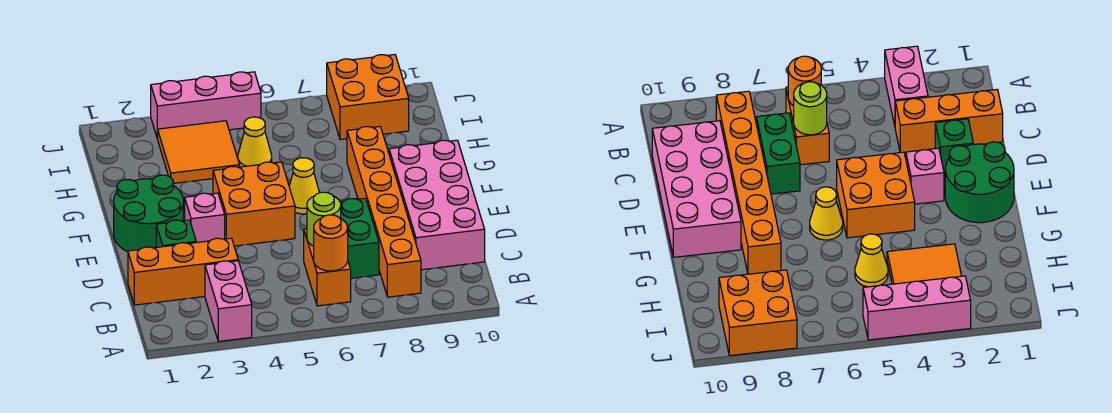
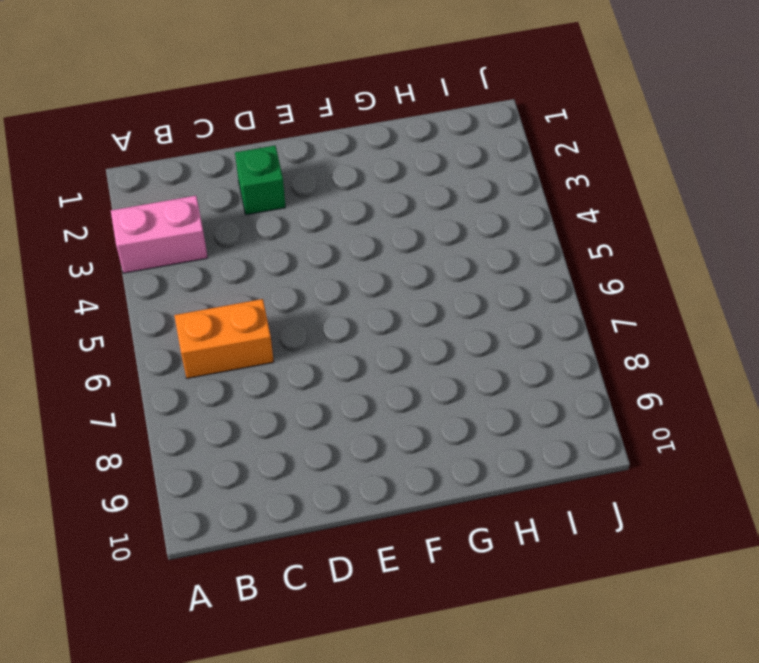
none -> orange brick B8:G8 level 1
none -> orange brick C1:C3 level 1
none -> green brick C7:D7 level 1

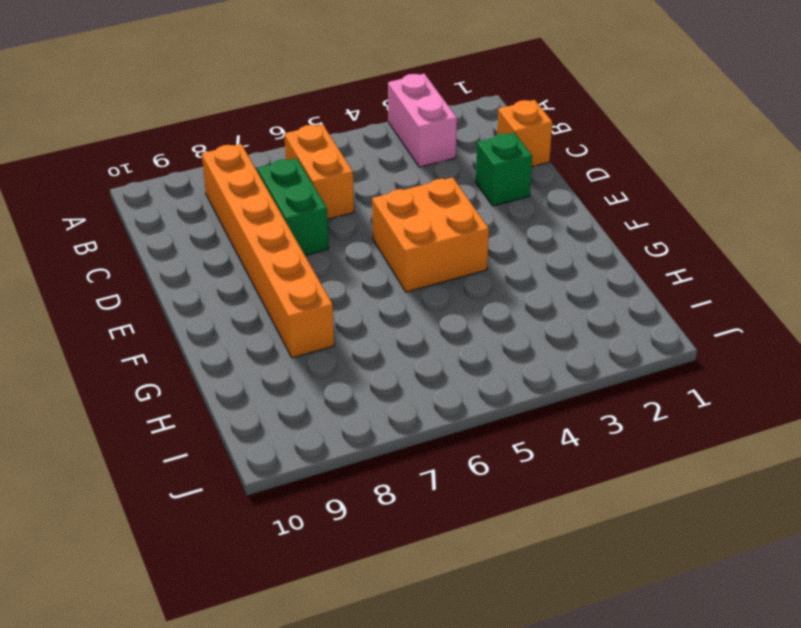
orange brick C1 level 1 -> orange brick C1:C3 level 1
none -> pink brick C9:F10 level 1
none -> green round brick E1:F2 level 1
none -> pink brick E3 level 1

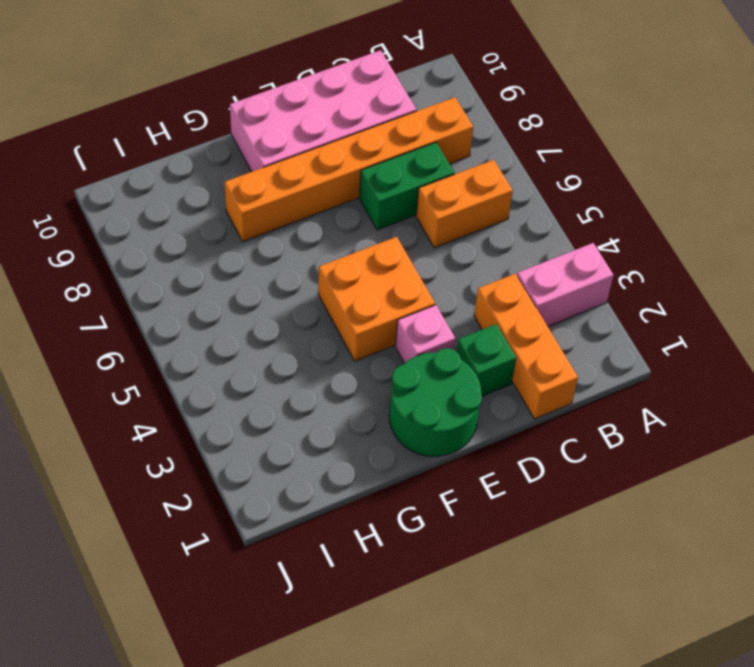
none -> yellow cone F6 level 1
none -> orange tile H3:I4 level 1
none -> yellow cone H5 level 1

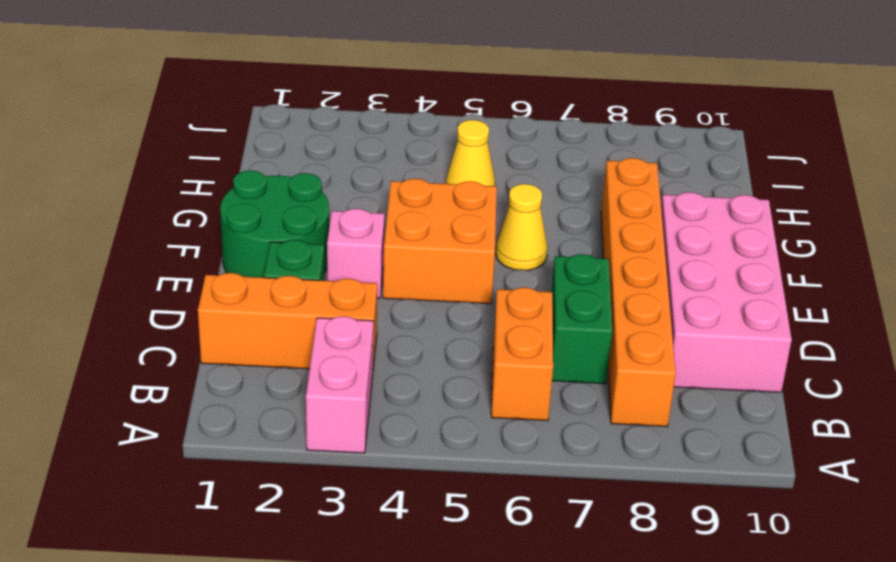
none -> orange tile H3:I4 level 1
none -> orange brick I8:J9 level 1
none -> pink brick J3:J5 level 1

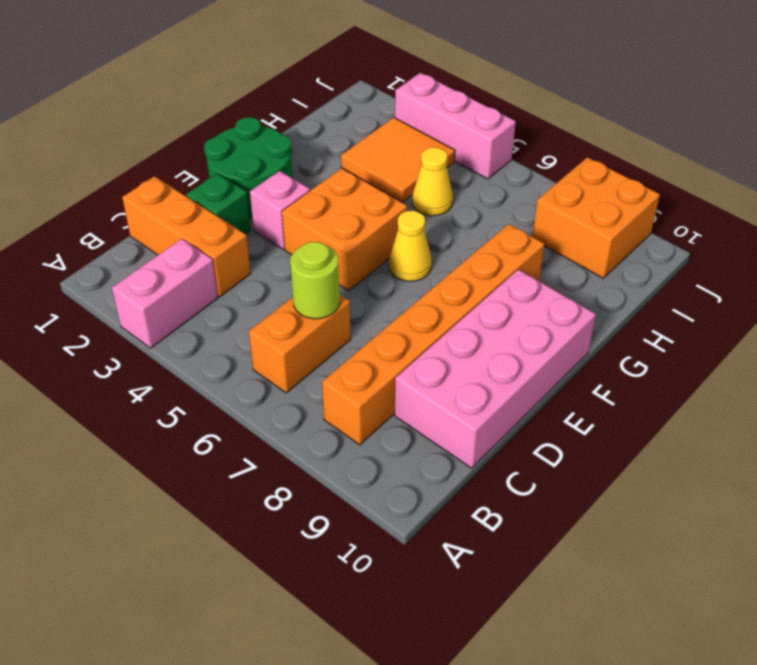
none -> green brick C7:D7 level 1
none -> orange round brick B6 level 2

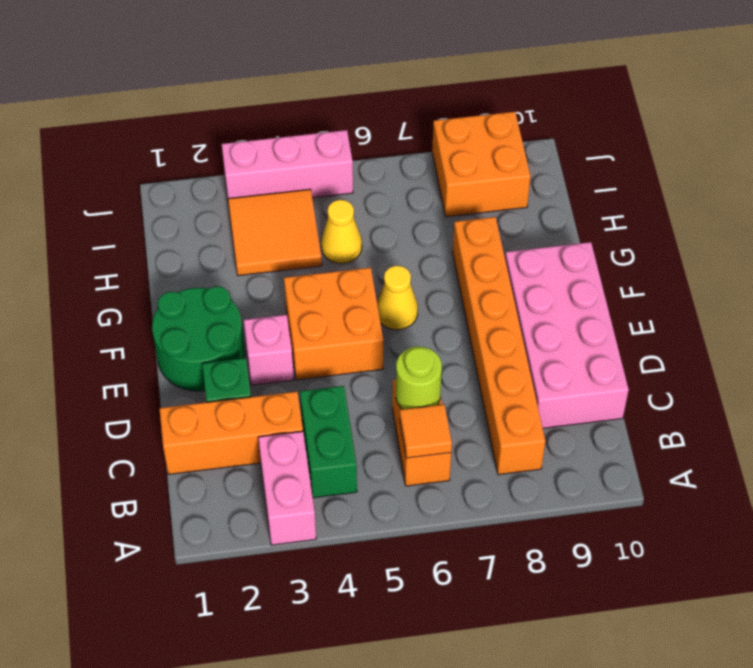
green brick B4:C4 level 1 -> green brick C7:D7 level 1
orange tile B6 level 2 -> orange round brick B6 level 2

